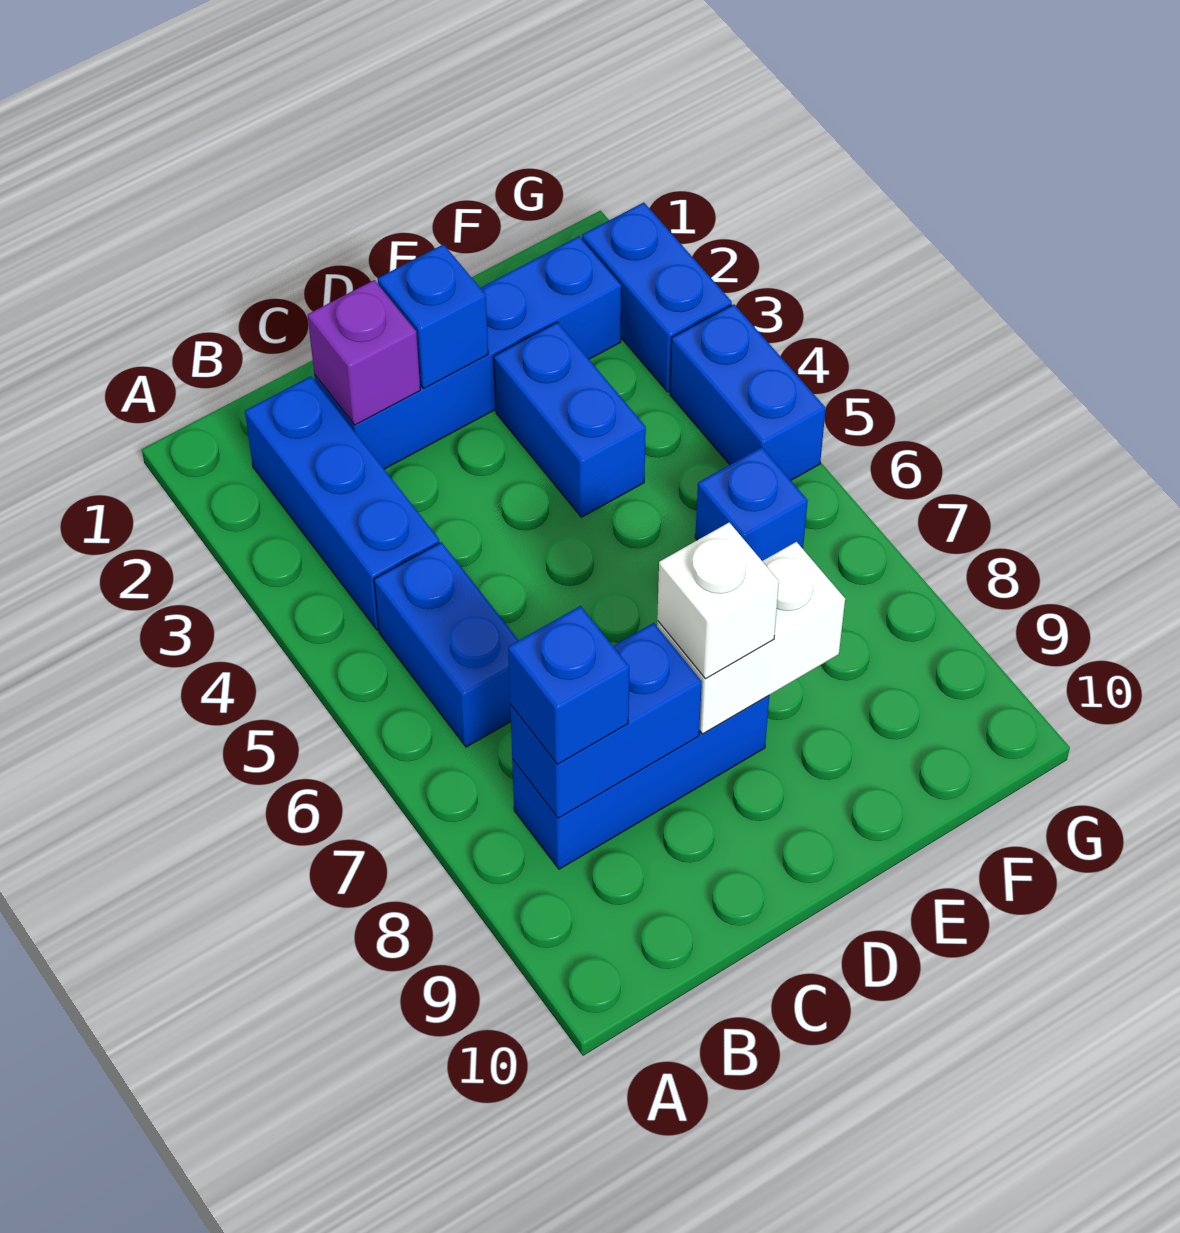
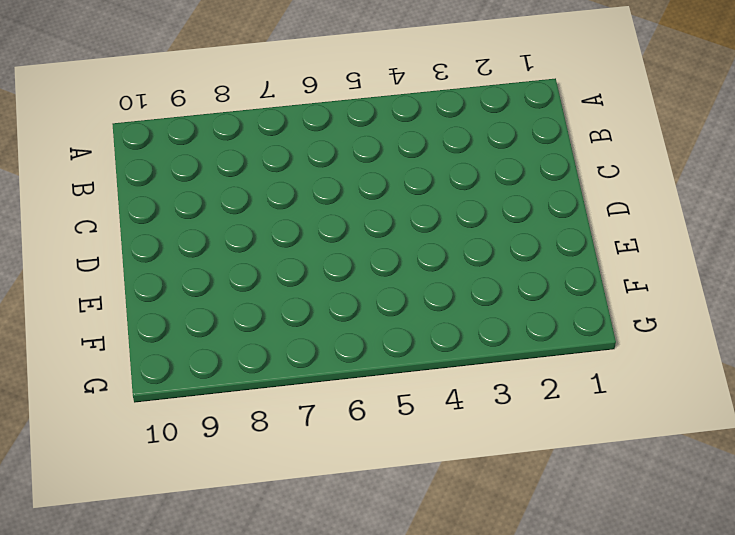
none -> blue brick B2:B4 level 1
none -> blue brick B5:B6 level 1
none -> blue brick B8:D8 level 1

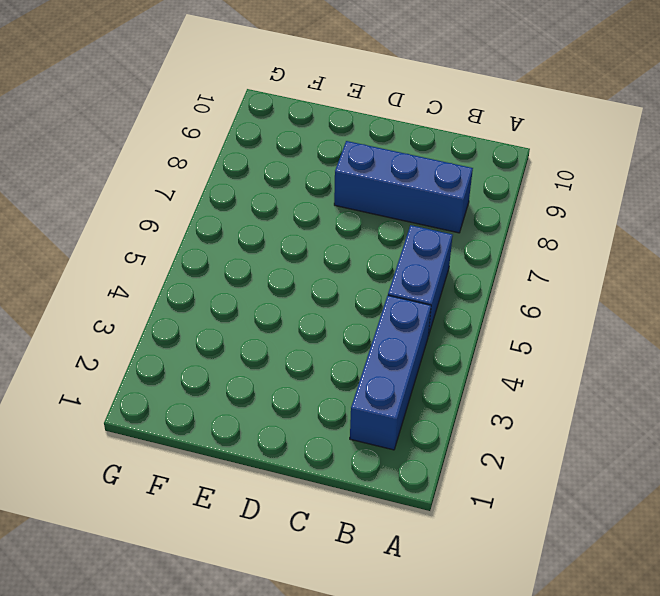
none -> blue brick C2:F2 level 1
none -> blue brick E3:E4 level 1
none -> blue brick F6 level 1

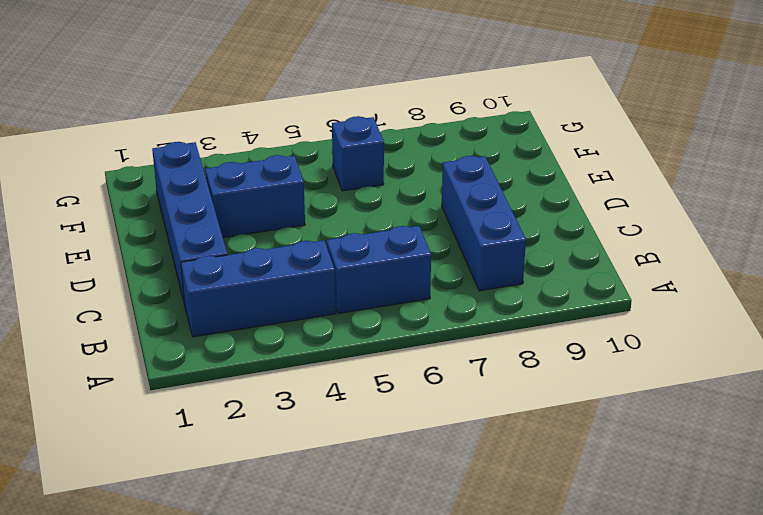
none -> blue brick G2:G3 level 1
none -> blue brick G4:G5 level 1
none -> blue brick B8:C8 level 2

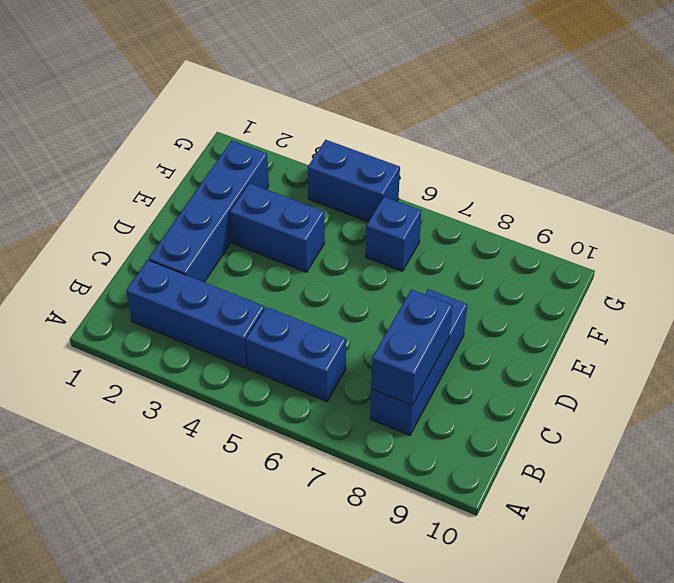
none -> blue brick G2:G3 level 1
none -> purple brick C2 level 2
none -> blue brick D2 level 2

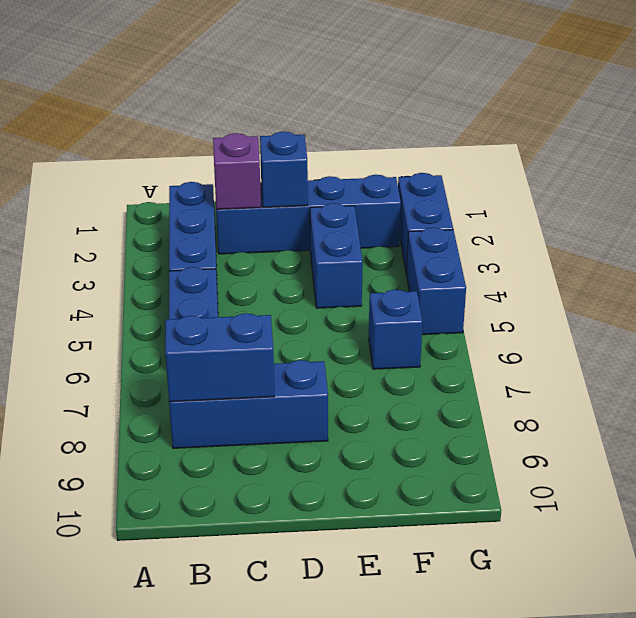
none -> white brick D8:E8 level 2
none -> blue brick B8 level 3
none -> white brick D8 level 3

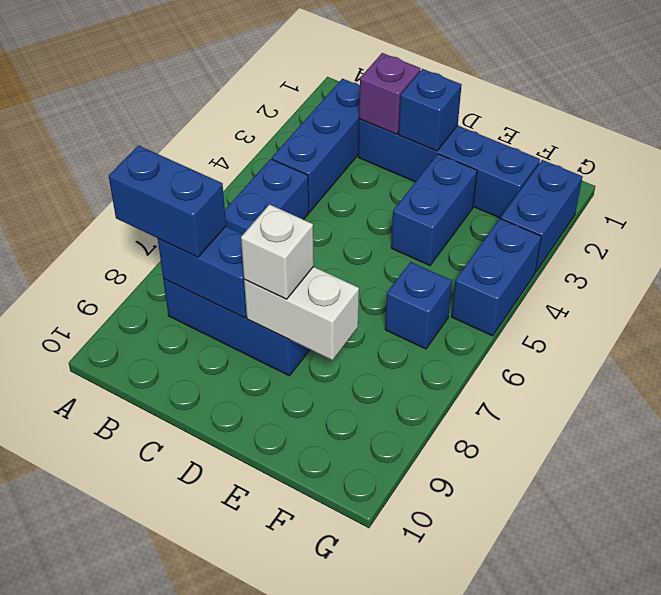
blue brick A8:B8 level 3 -> blue brick B8 level 3

